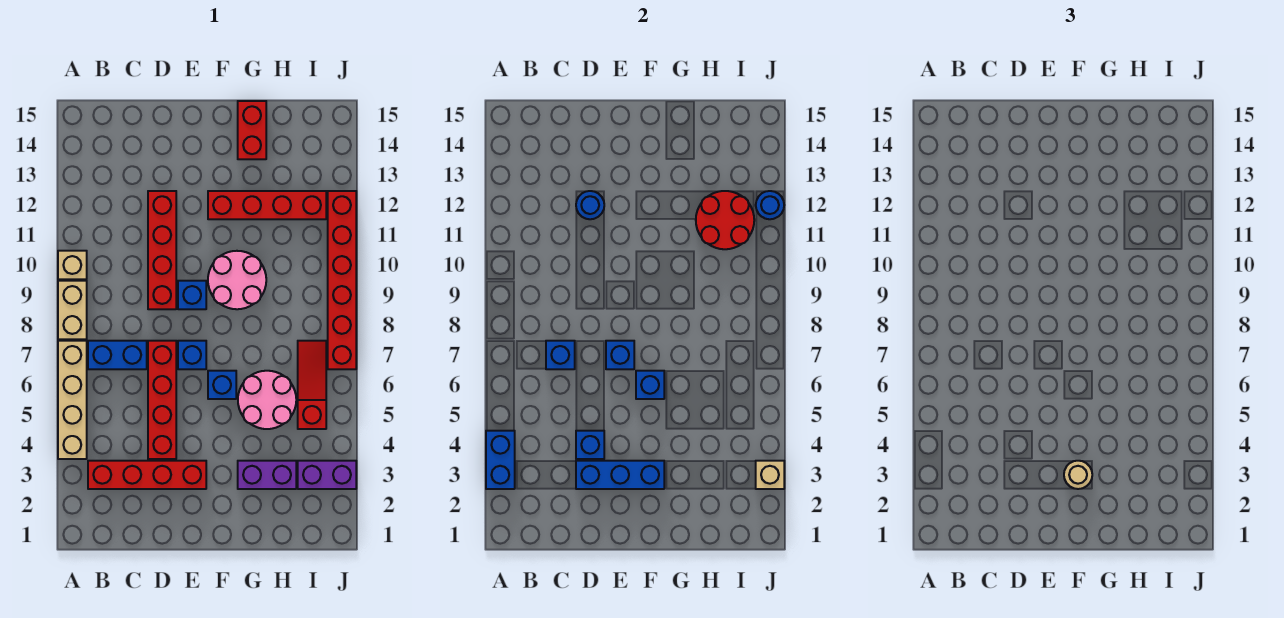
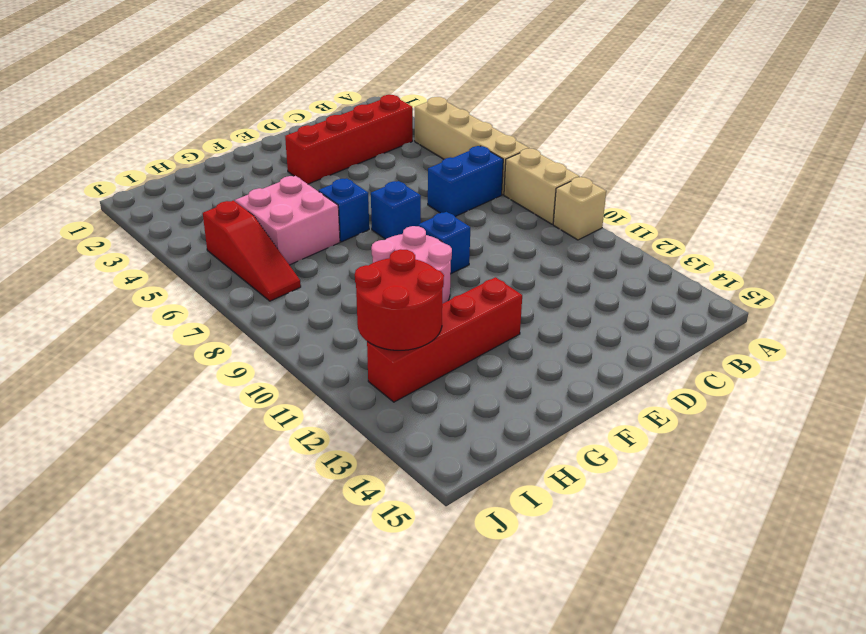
pink brick G5:H6 level 1 -> pink round brick G5:H6 level 1
none -> red brick D4:D7 level 1
none -> red brick D9:D12 level 1
none -> purple brick G3:H3 level 1

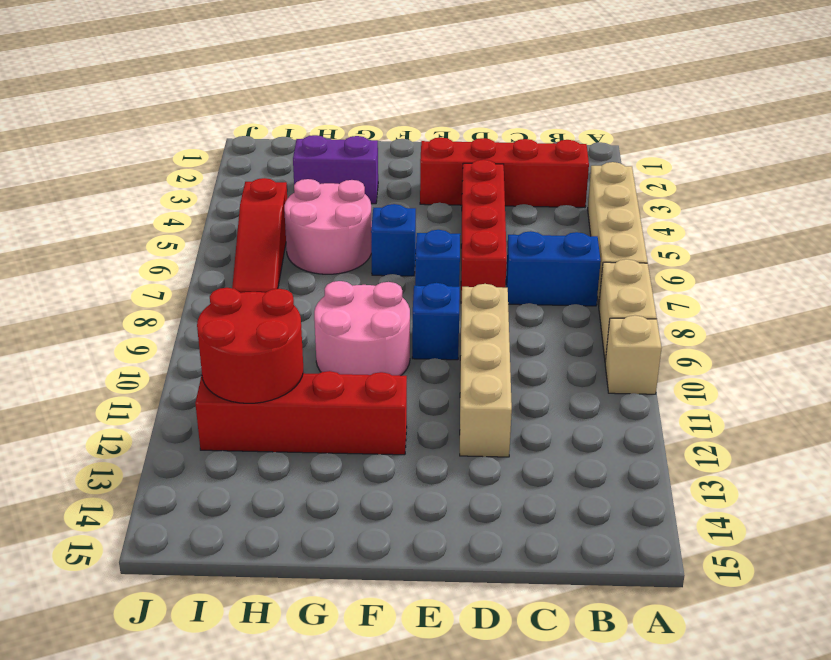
tan brick D9:D12 level 1 -> red brick D9:D12 level 1
none -> red brick G14:G15 level 1
none -> purple brick I3:J3 level 1
none -> red brick J7:J12 level 1

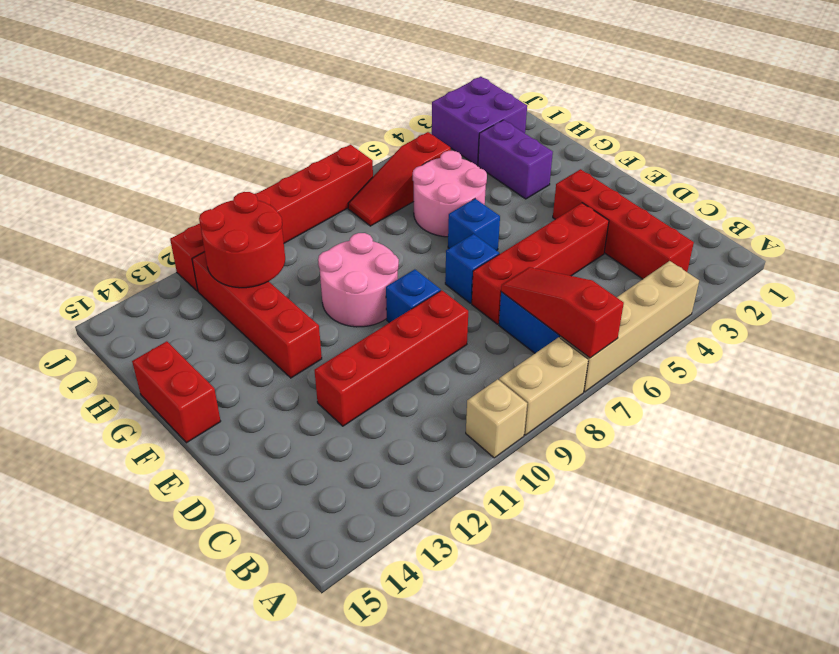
red slope A7:C7 level 2 top A -> blue brick C7 level 2
red brick F15:G15 level 1 -> red brick G14:G15 level 1
purple brick I2:J3 level 1 -> purple brick I3:J3 level 1
none -> blue brick A3:A4 level 2
none -> blue brick D3:F3 level 2
none -> blue brick D4 level 2

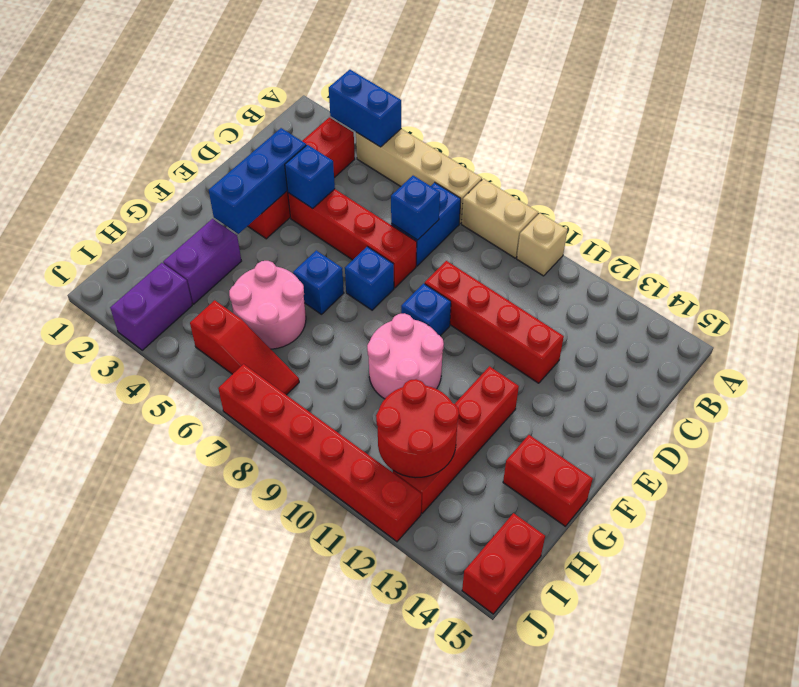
red brick I15:J15 level 1 -> none
none -> blue round brick D12 level 2
none -> blue brick E7 level 2
none -> blue brick F6 level 2

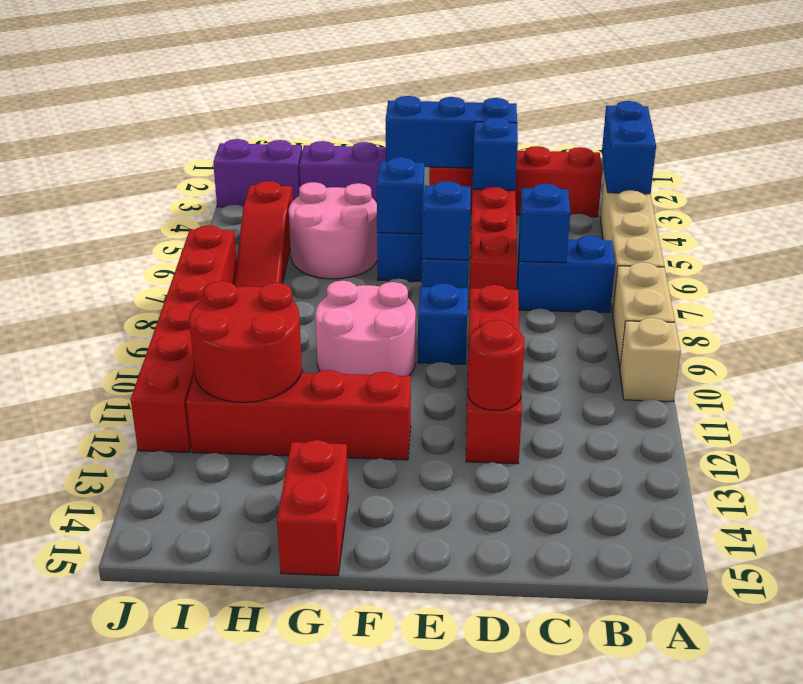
red round brick D12 level 2 -> blue round brick D12 level 2
none -> tan brick J3 level 2
none -> blue round brick J12 level 2
none -> tan round brick F3 level 3

